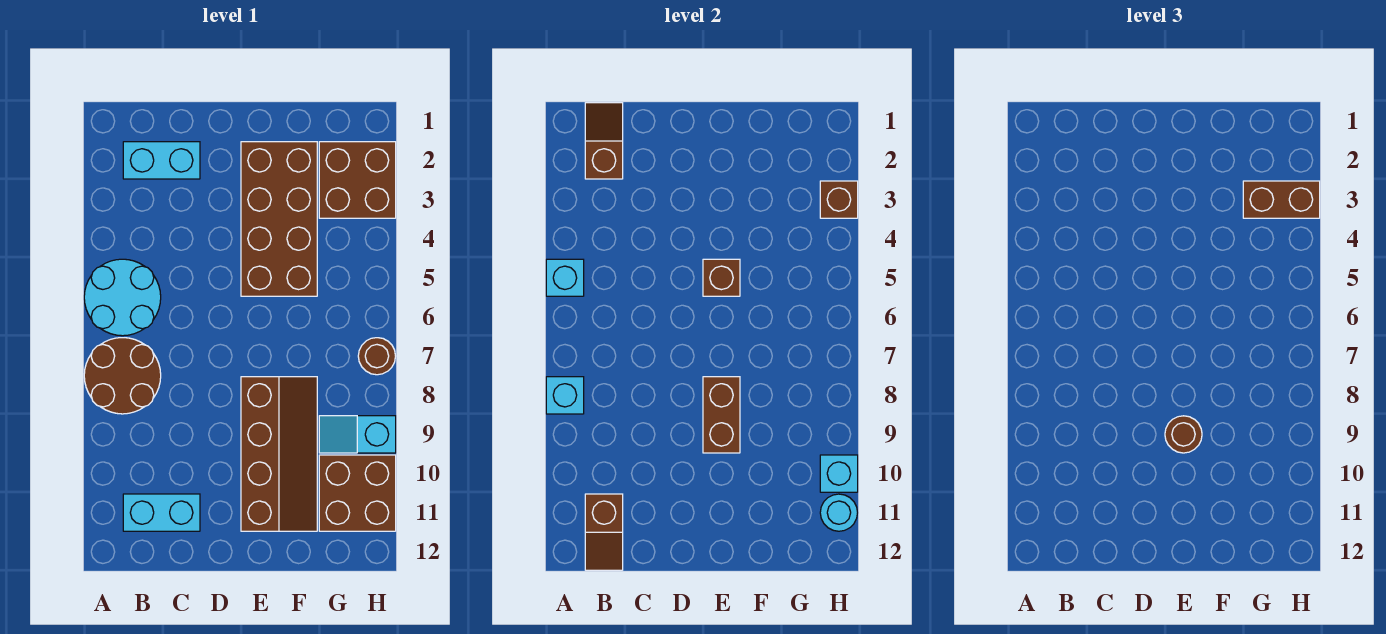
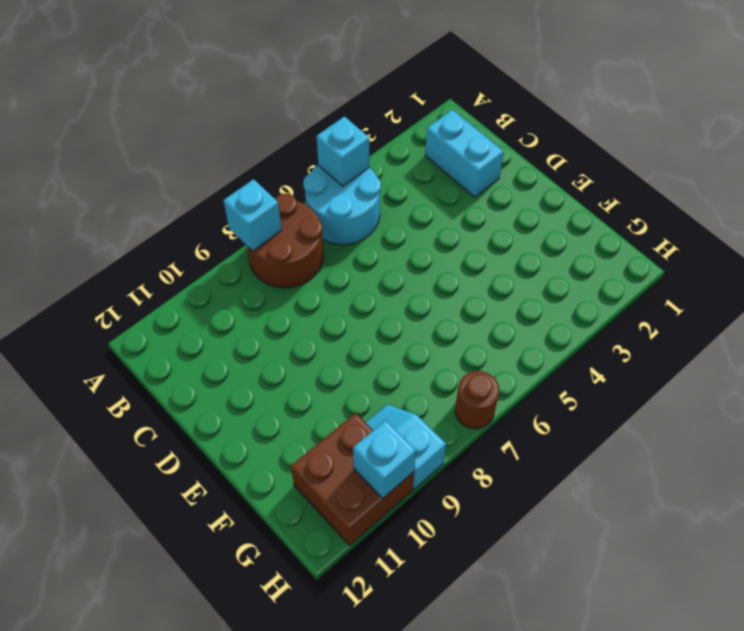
none -> cyan brick B11:C11 level 1
none -> brown brick E2:F5 level 1
none -> brown slope E8:F11 level 1 top E

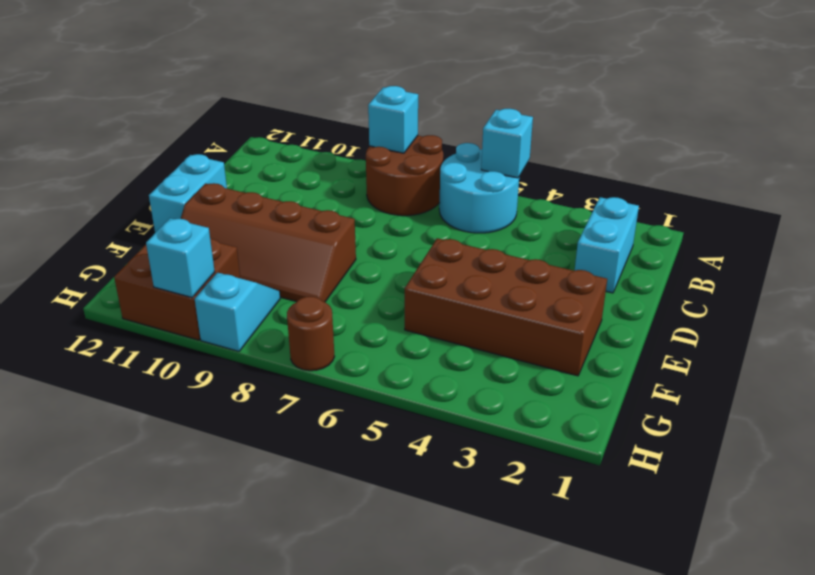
cyan brick D12:E12 level 1 -> cyan brick B11:C11 level 1
none -> brown brick G2:H3 level 1
none -> brown slope B1:B2 level 2 top 2
none -> brown slope B11:B12 level 2 top 11

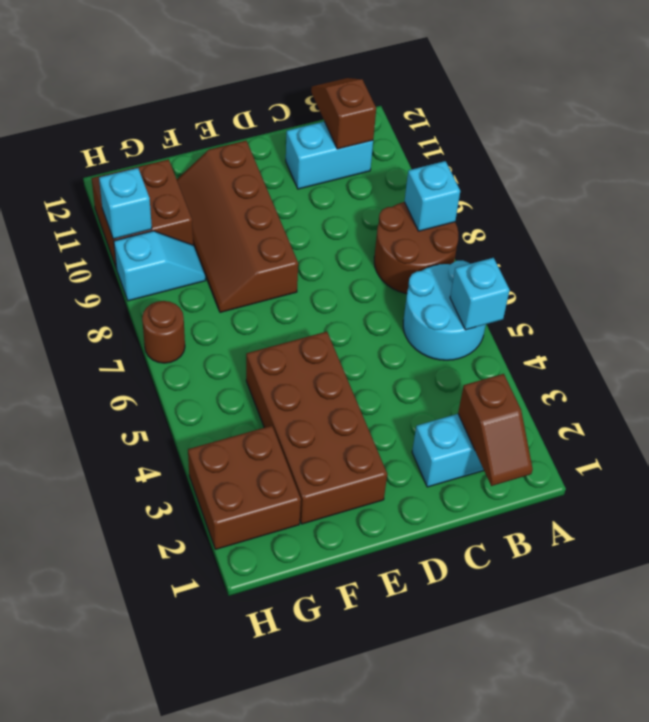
none -> brown brick E5 level 2
none -> brown brick E8:E9 level 2
none -> brown brick H3 level 2

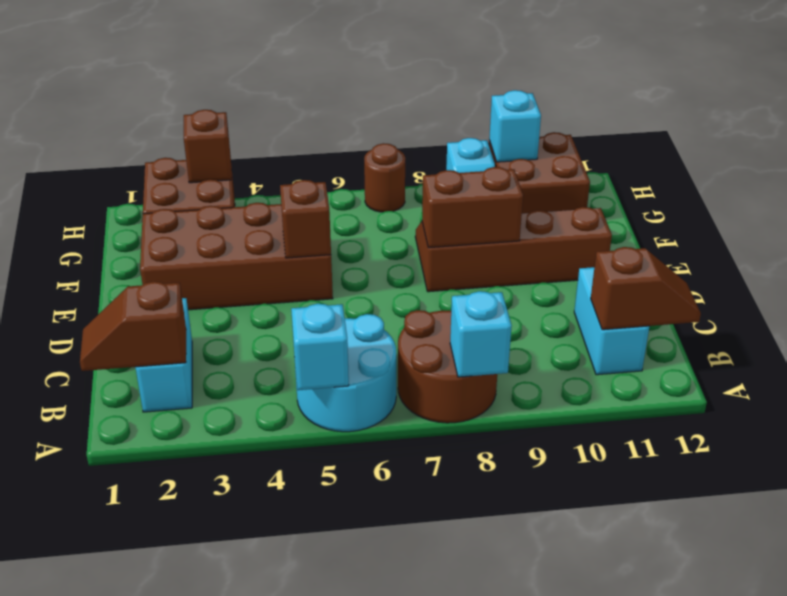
none -> cyan round brick H11 level 2
none -> brown round brick E9 level 3
none -> brown brick G3:H3 level 3

